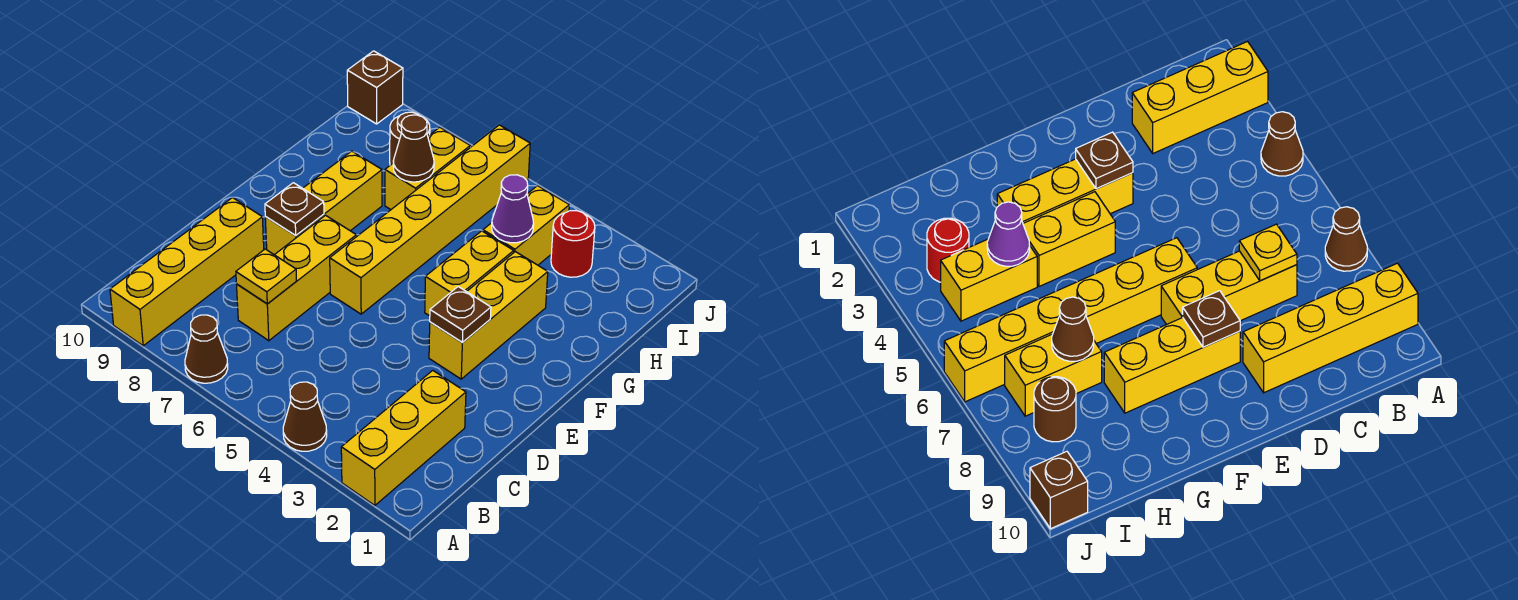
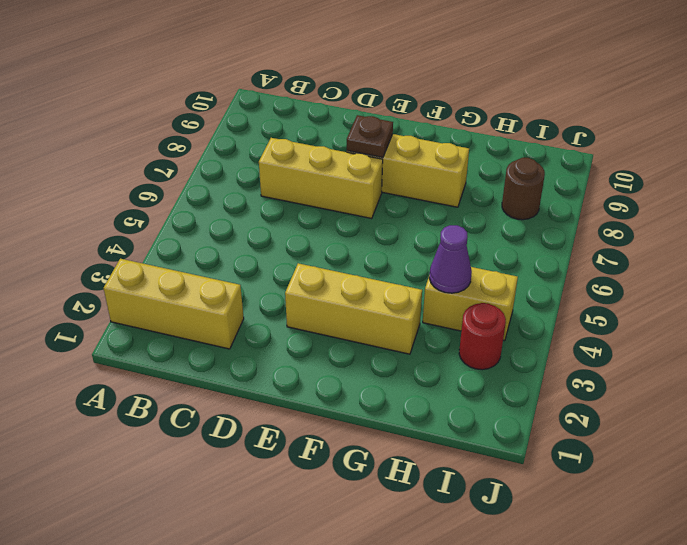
none -> brown cone A4 level 1
none -> brown cone A7 level 1
none -> yellow brick A9:D9 level 1

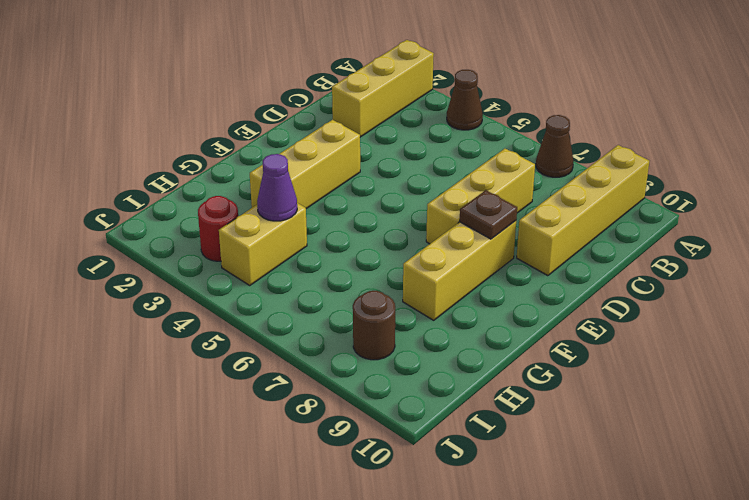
none -> yellow brick E6:J6 level 1
none -> yellow brick F4:G4 level 1
none -> yellow brick H7:I7 level 1

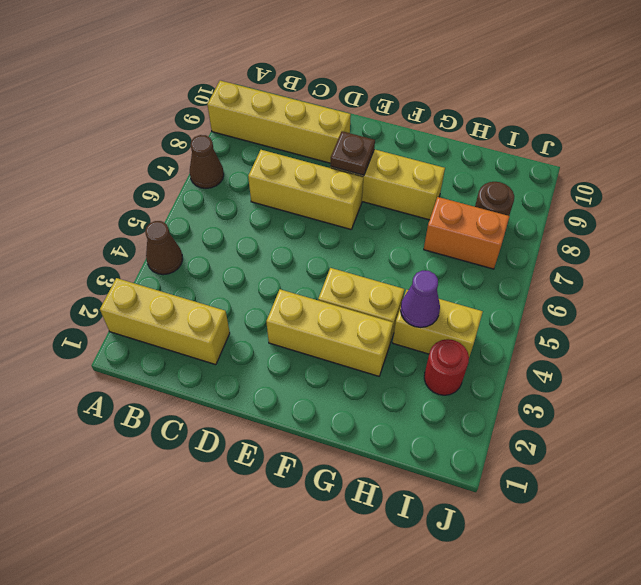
orange brick H7:I7 level 1 -> yellow brick H7:I7 level 1
none -> yellow brick E6:J6 level 1
none -> brown brick J10 level 1
none -> yellow plate C7 level 2

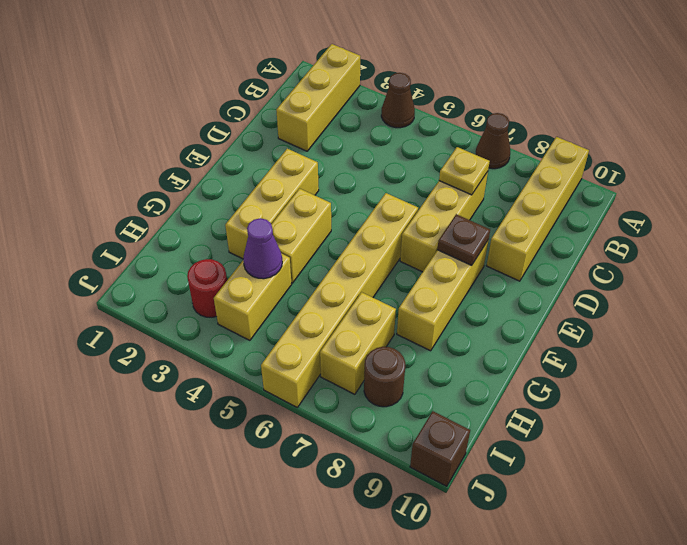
none -> brown plate E3 level 2
none -> brown cone H7 level 2

